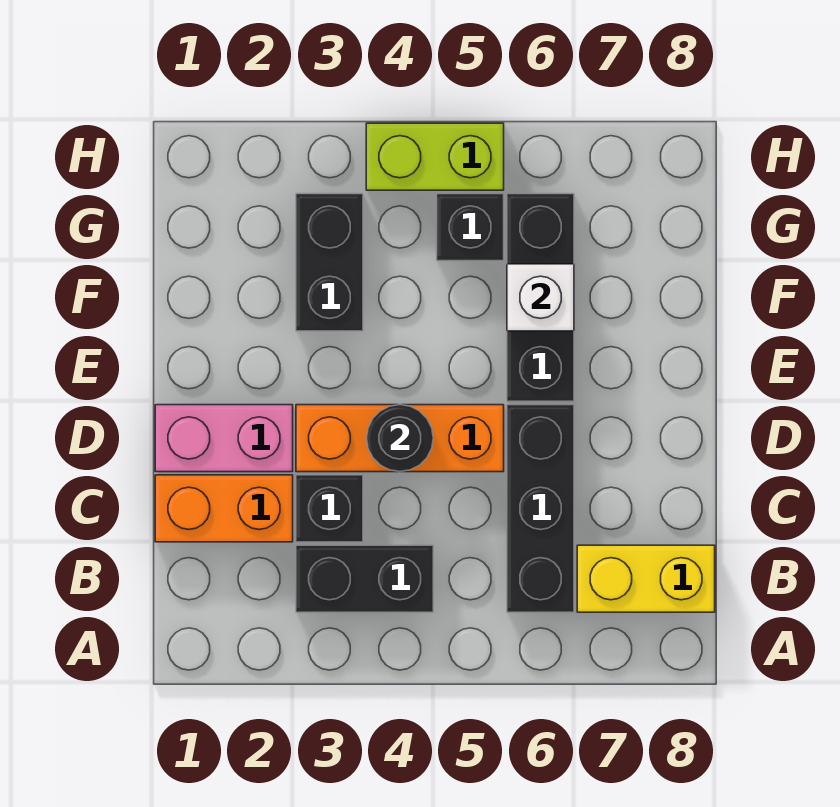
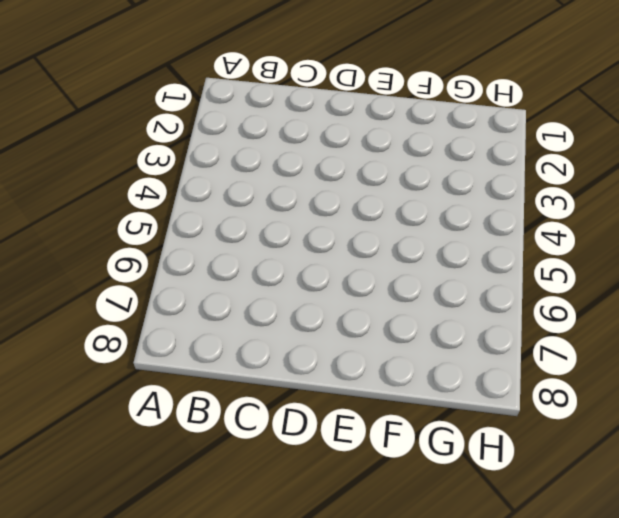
none -> black brick B3:B4 level 1
none -> black brick B6:D6 level 1
none -> yellow brick B7:B8 level 1

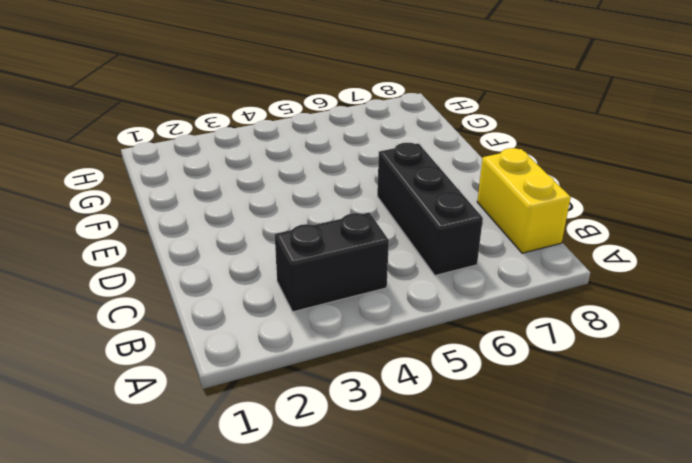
yellow brick B8:C8 level 1 -> yellow brick B7:B8 level 1
none -> orange brick C1:C2 level 1
none -> black brick C3 level 1
none -> pink brick D1:D2 level 1

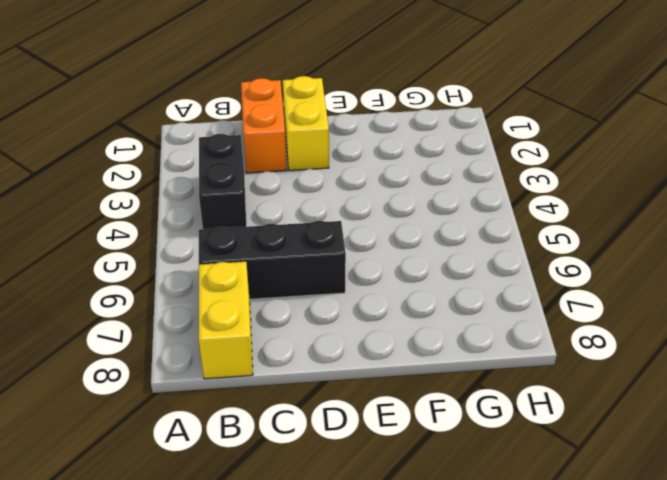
yellow brick D1:D2 level 1 -> pink brick D1:D2 level 1
none -> black brick C3 level 1
none -> orange brick D3:D5 level 1
none -> black brick E6:G6 level 1

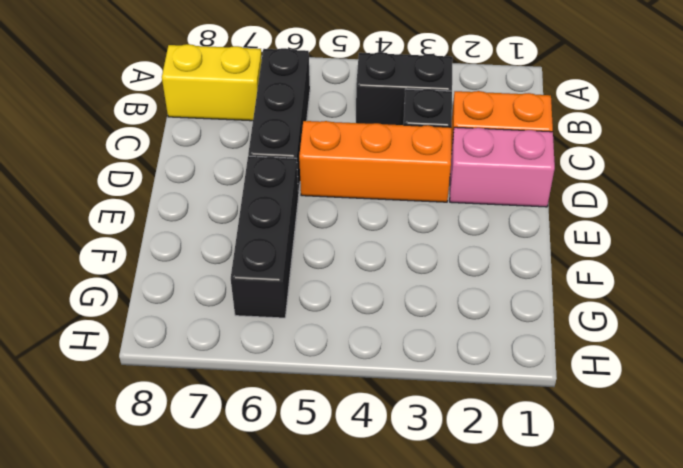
none -> black brick F3:G3 level 1
none -> black brick G5 level 1
none -> lime brick H4:H5 level 1

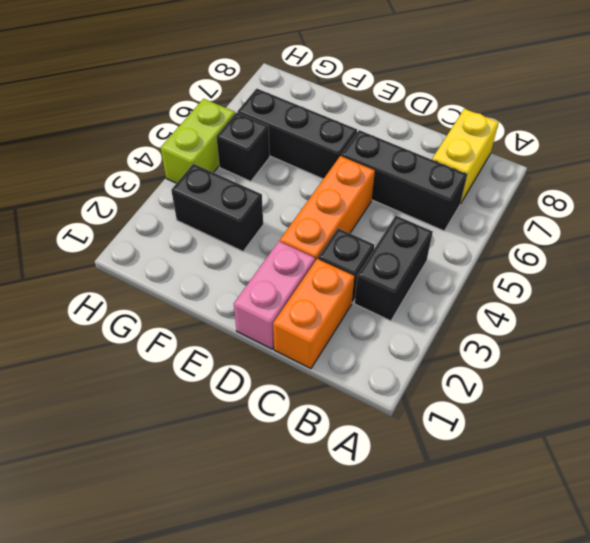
none -> black round brick D4 level 2
none -> white brick F6 level 2

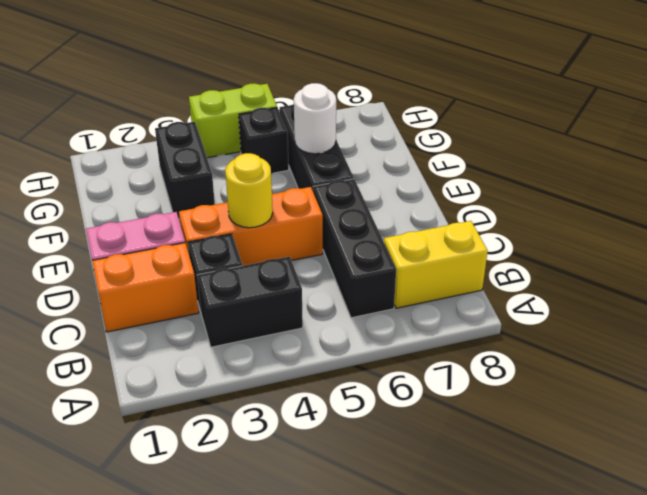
yellow round brick D4 level 2 -> black round brick D4 level 2
white round brick F6 level 2 -> white brick F6 level 2

